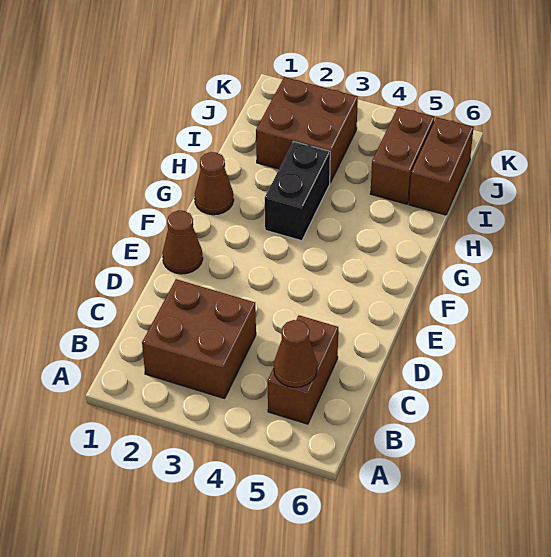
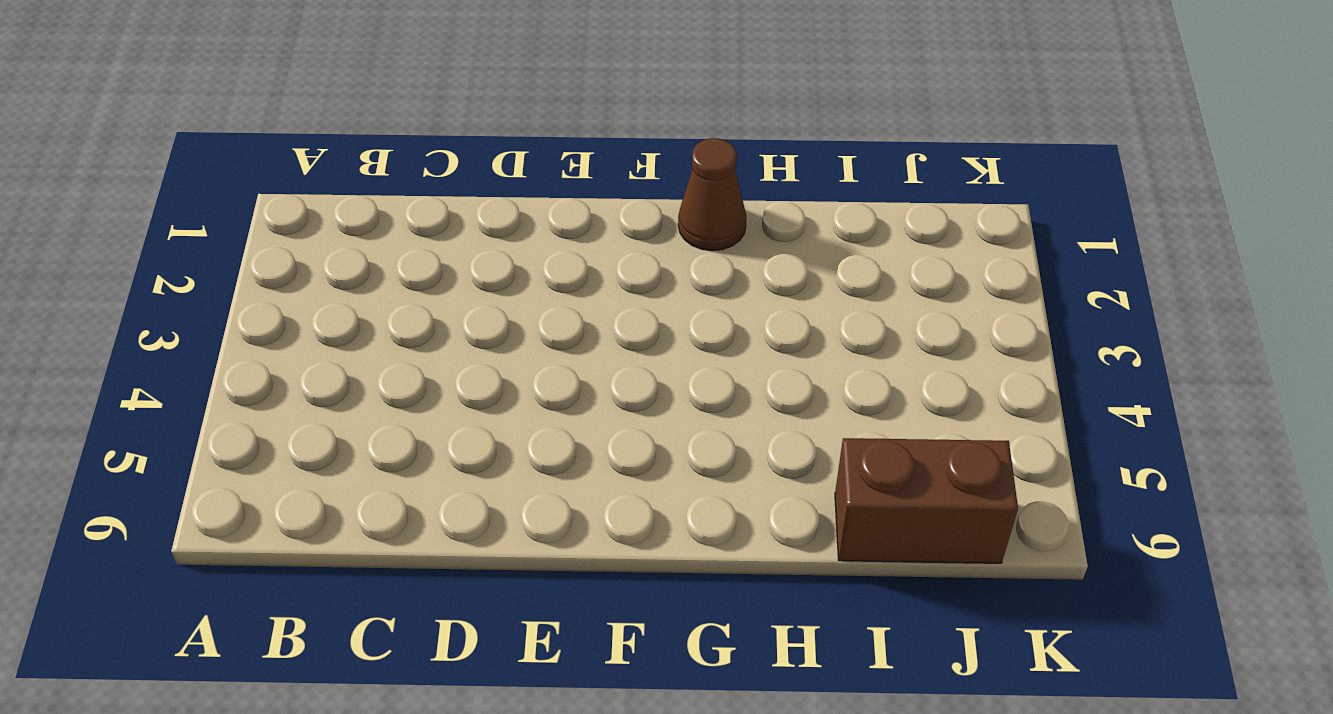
none -> brown brick B2:C3 level 1
none -> brown brick B5:C5 level 1

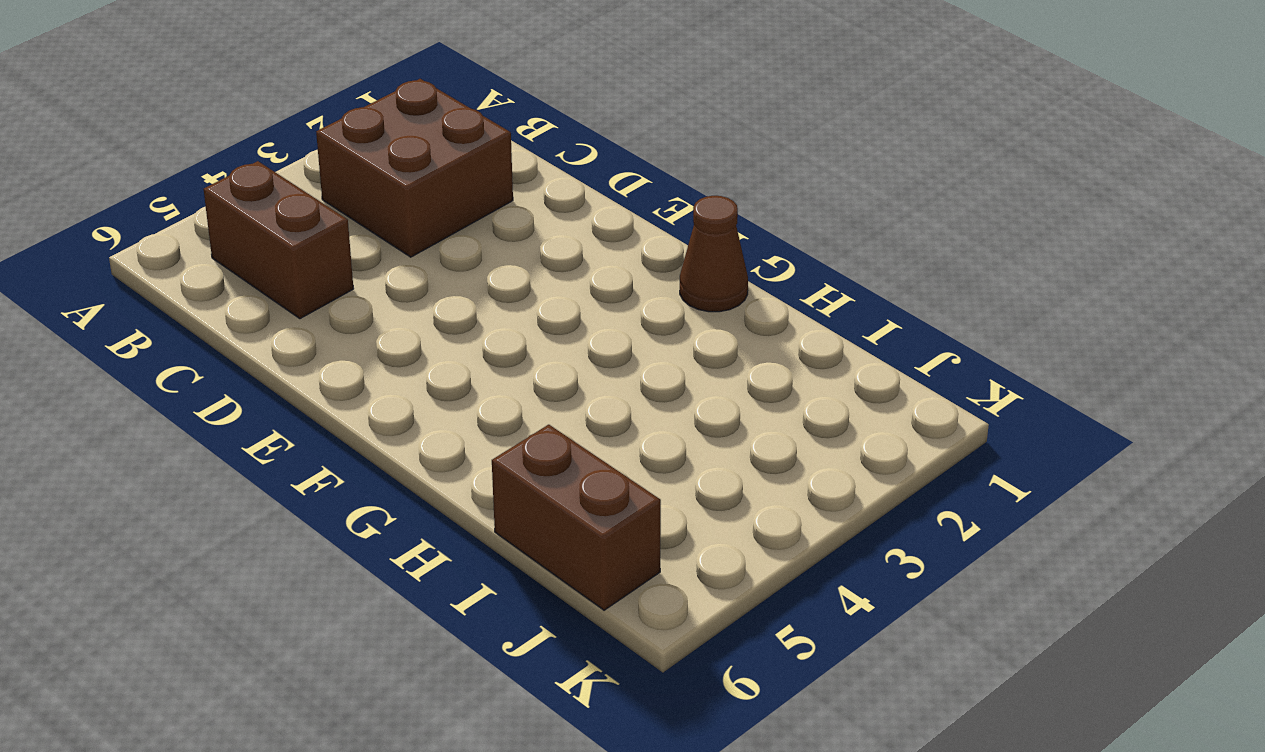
none -> brown cone E1 level 1
none -> black brick G3:H3 level 1

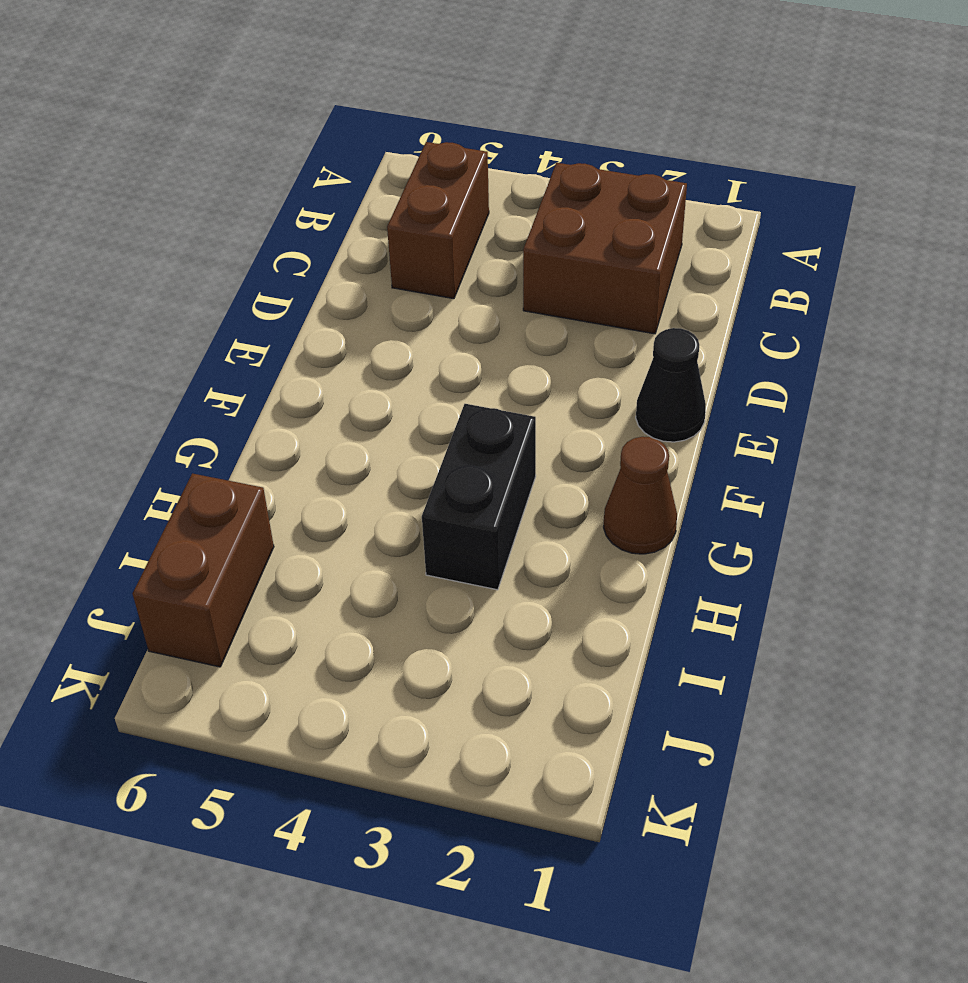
black cone E1 level 1 -> brown cone E1 level 1
none -> brown brick I2:J3 level 1
none -> brown brick I5:J5 level 1

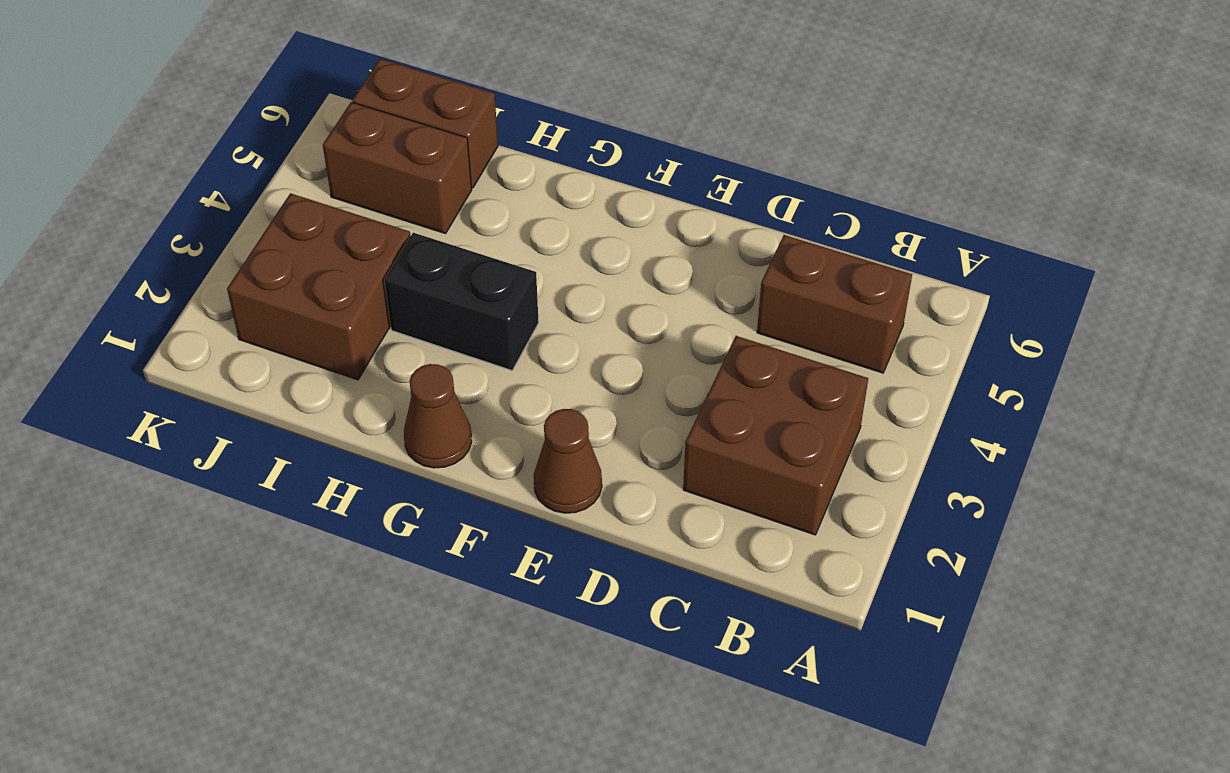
none -> brown cone B5 level 2

